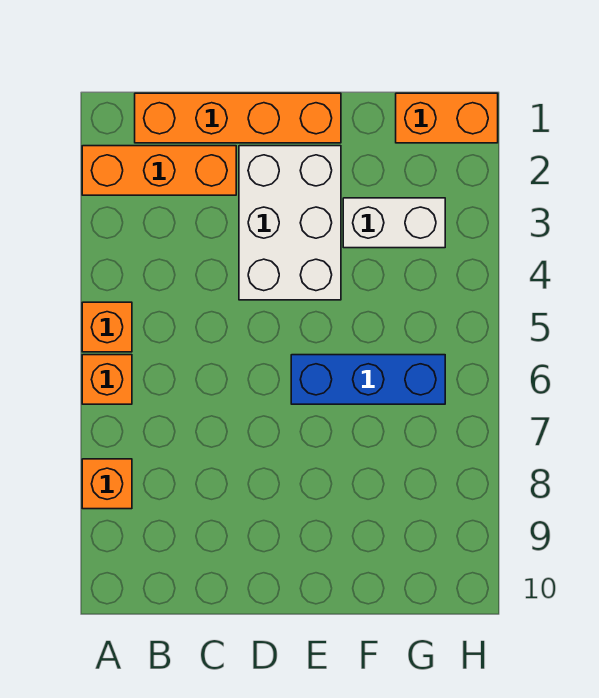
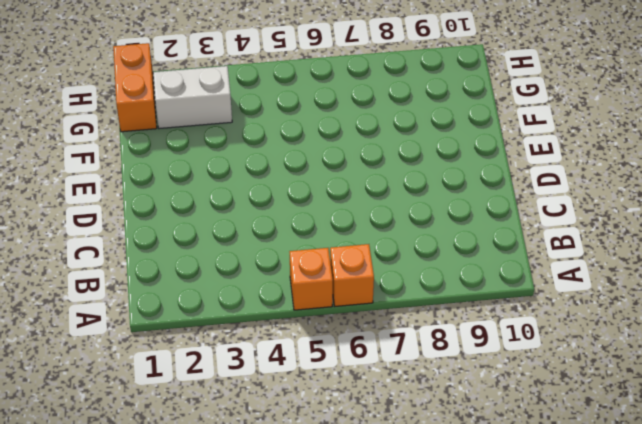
white brick G2:G3 level 1 -> white brick F3:G3 level 1
none -> orange brick A2:C2 level 1
none -> orange brick A8 level 1

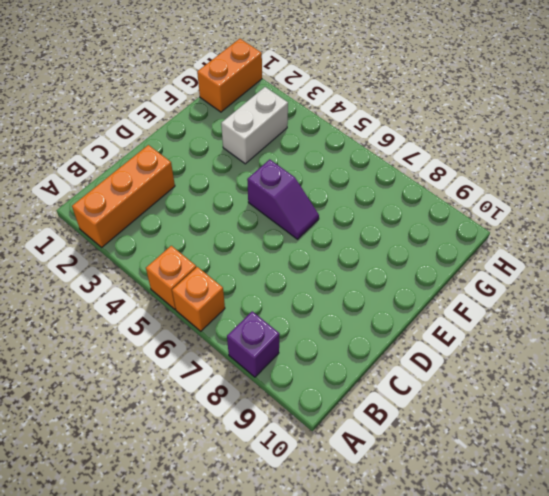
purple brick A8 level 1 -> orange brick A8 level 1
purple slope E5:E6 level 1 top 5 -> blue brick E6:G6 level 1
none -> orange brick B1:E1 level 1
none -> white brick D2:E4 level 1

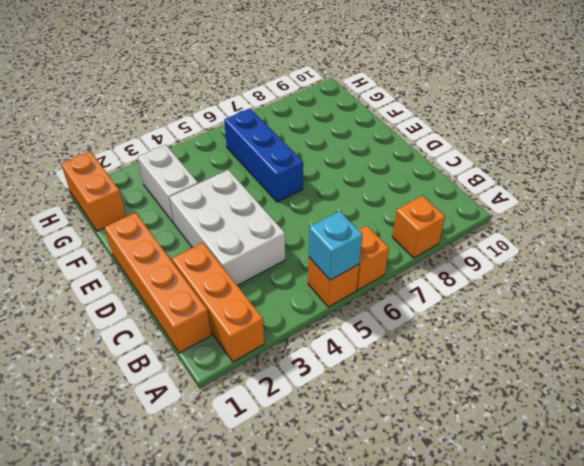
cyan brick A5 level 2 -> none
white brick C3:E4 level 1 -> white brick D2:E4 level 1

